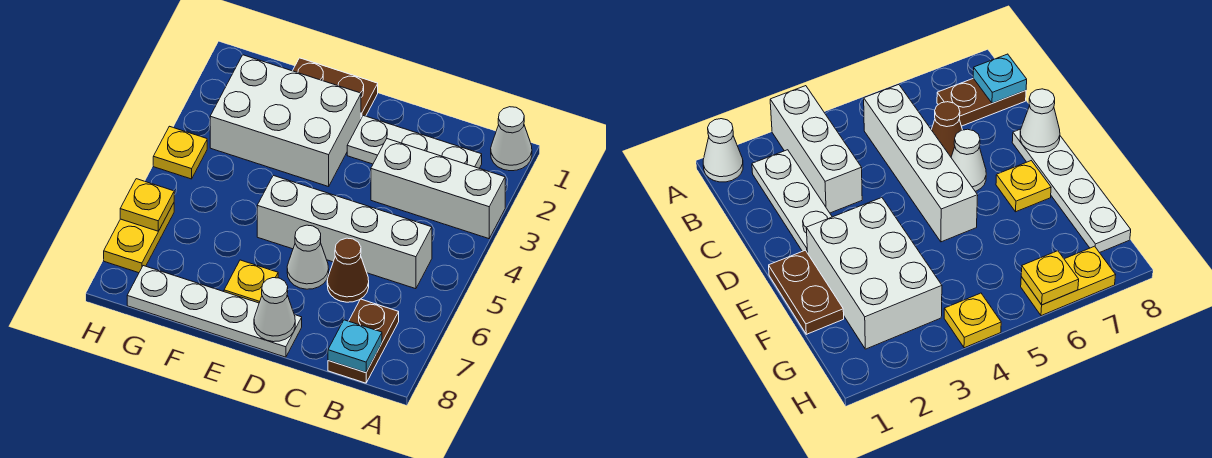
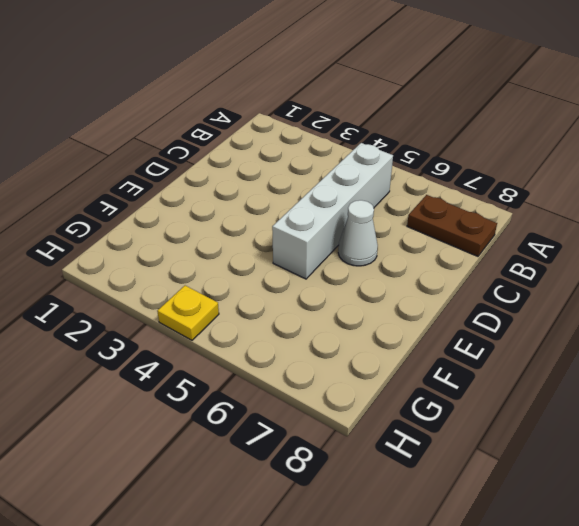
none -> white cone A1 level 1
none -> white brick A3:C3 level 1
none -> white plate B2:D2 level 1

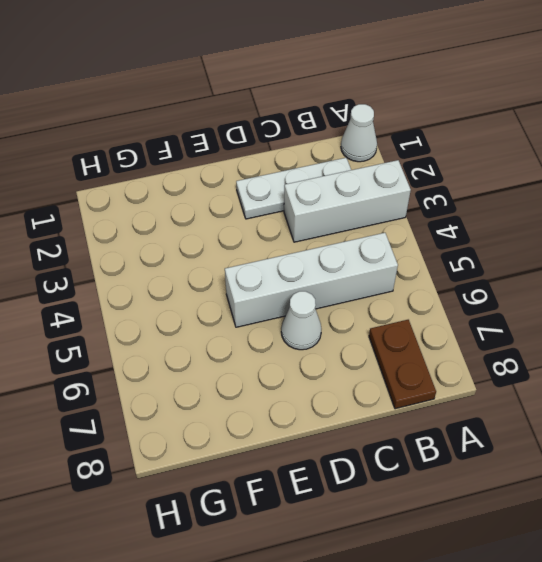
none -> brown cone C6 level 1
none -> white plate D8:G8 level 1
none -> brown plate E1:F1 level 1

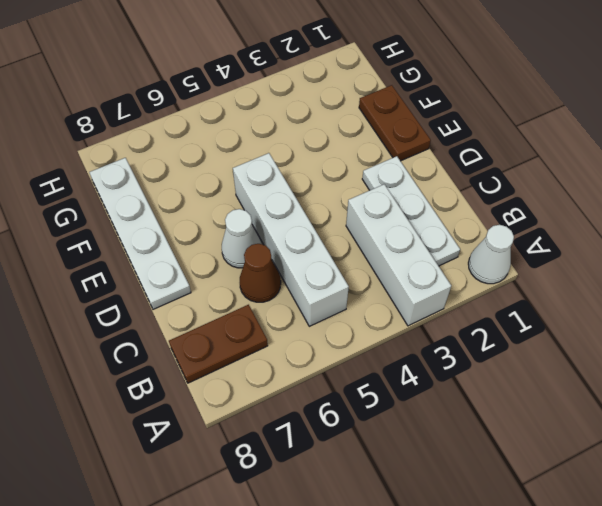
none -> white brick E2:G3 level 1
none -> yellow plate E7 level 1
none -> yellow plate H4 level 1

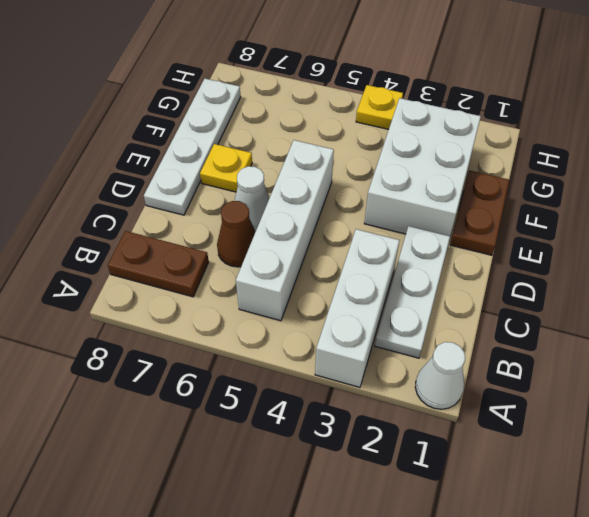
none -> yellow plate H6:H7 level 1
none -> cyan plate B8 level 2
none -> white cone D8 level 2

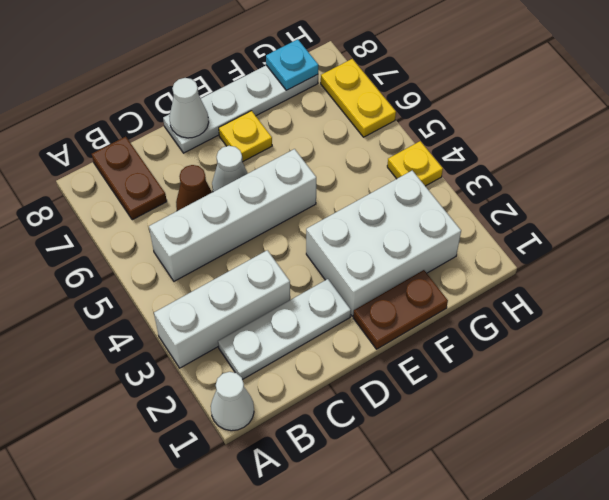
cyan plate G8 level 2 -> cyan plate B8 level 2
none -> yellow plate H6 level 2

